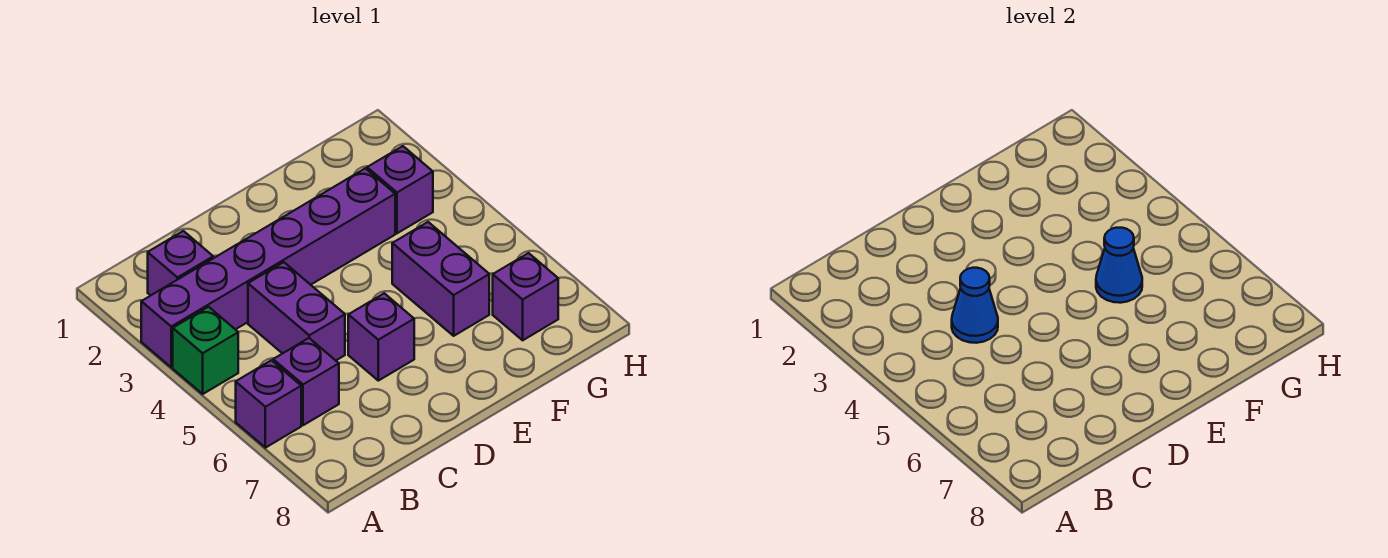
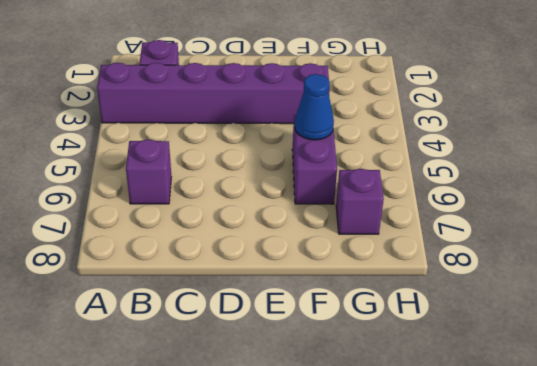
none -> green brick A4 level 1
none -> purple brick A6 level 1
none -> purple brick C4:C5 level 1

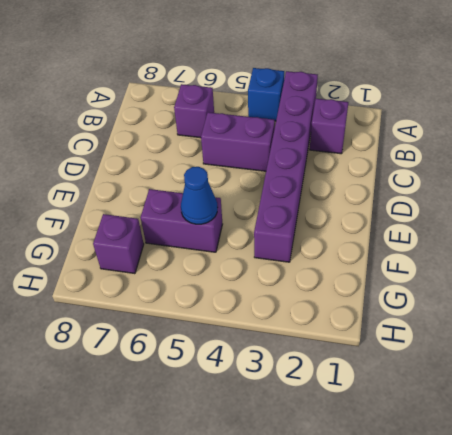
blue brick A4 level 1 -> green brick A4 level 1
none -> purple brick A6 level 1
none -> purple brick D6 level 1
none -> purple brick G3 level 1

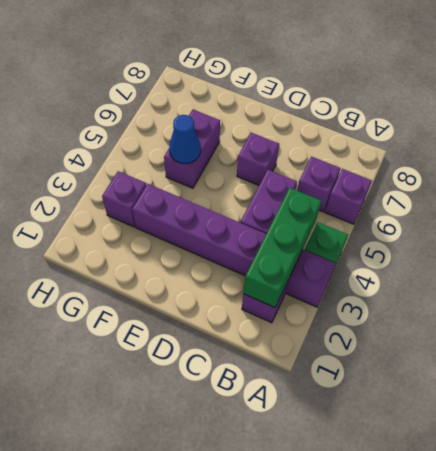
green brick B2:B4 level 2 -> none
none -> purple brick G7 level 1
none -> blue cone C4 level 2

